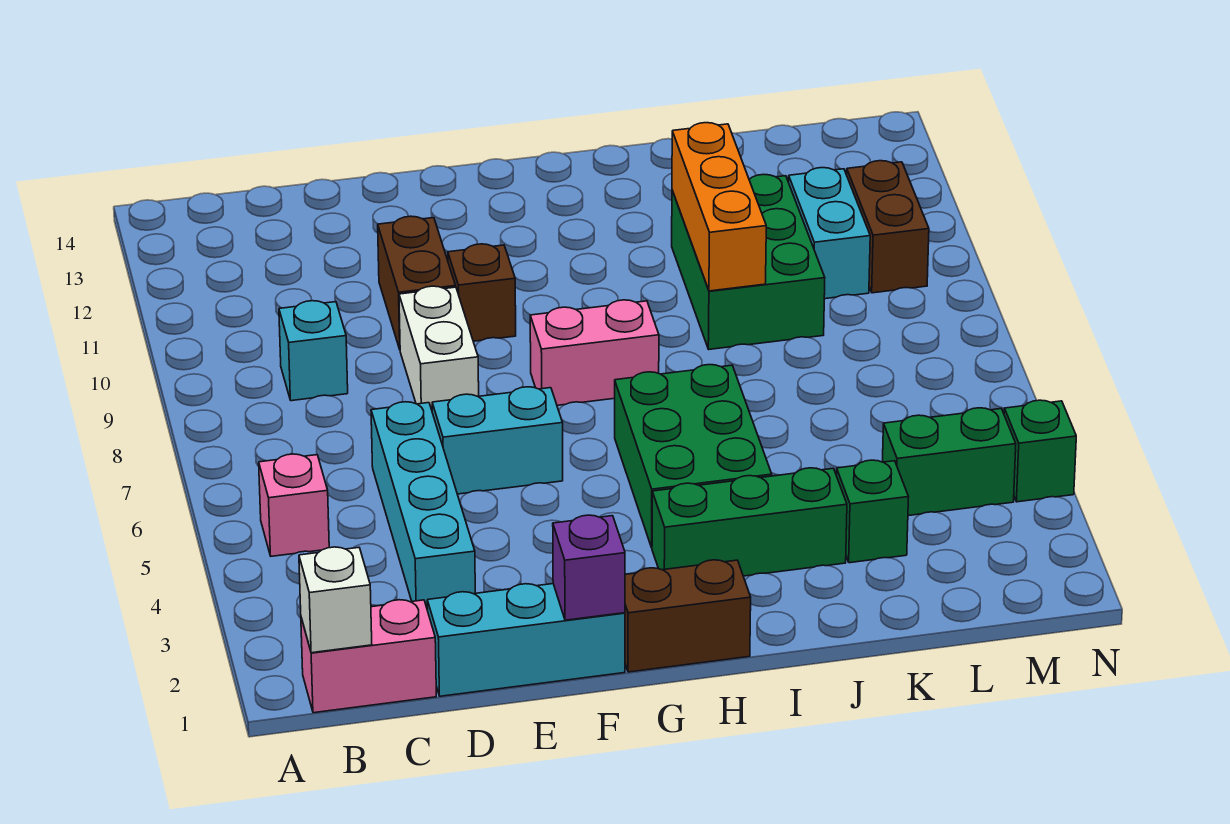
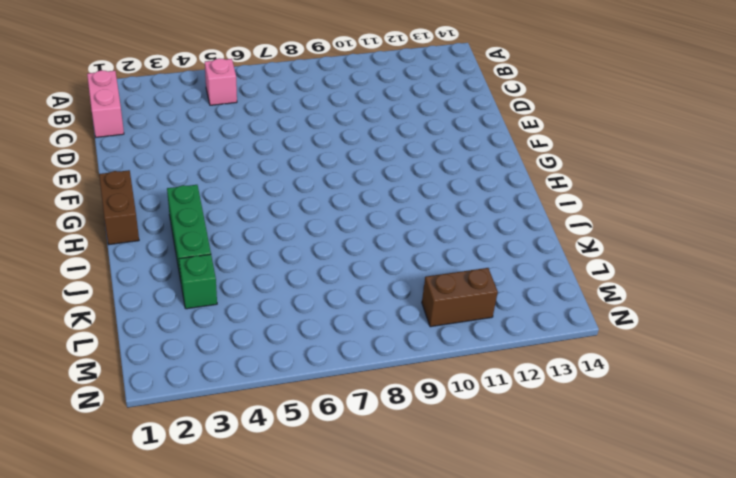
none -> cyan brick C9 level 1
none -> cyan brick D1:F1 level 1
none -> cyan brick D3:D6 level 1

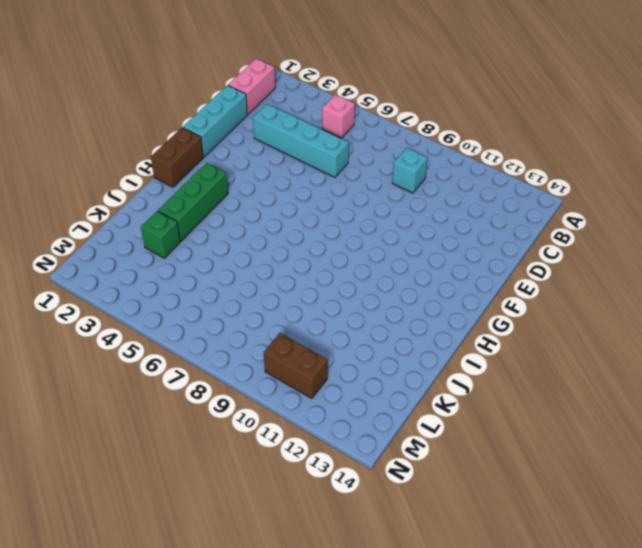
none -> cyan brick E6:F6 level 1
none -> white brick E8:E9 level 1
none -> brown brick E10:E11 level 1

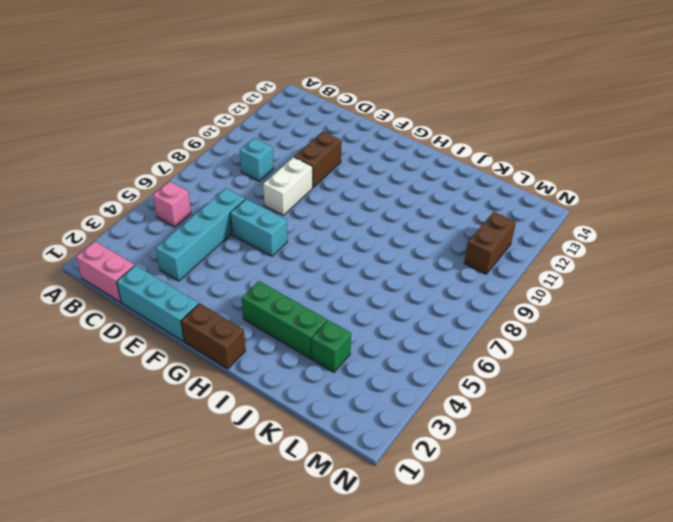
none -> brown brick F10 level 1
none -> pink brick G8:H8 level 1
none -> green brick H4:I6 level 1

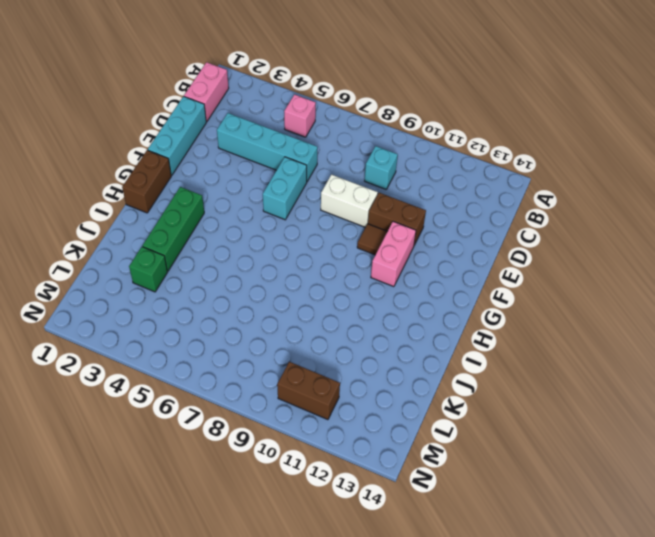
brown tile F10 level 1 -> brown brick F10 level 1
pink brick F11:G11 level 1 -> pink brick G8:H8 level 1
none -> green brick H4:I6 level 1
none -> green brick J9:K11 level 1
none -> green brick L4:M4 level 1

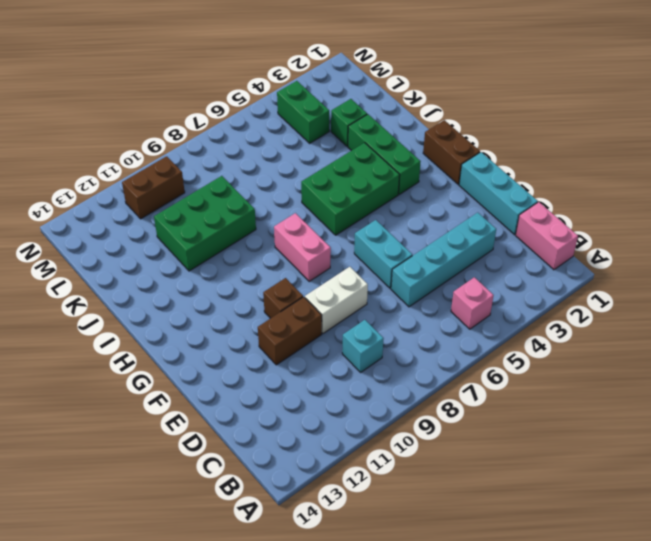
none -> cyan brick L10:L11 level 1
none -> green brick N4 level 1
none -> white brick B1 level 2

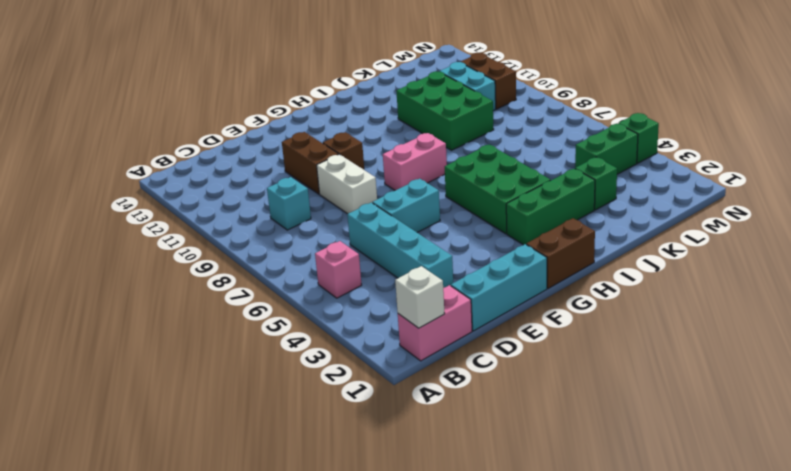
none -> purple brick F1 level 2
none -> orange brick J9:J11 level 2

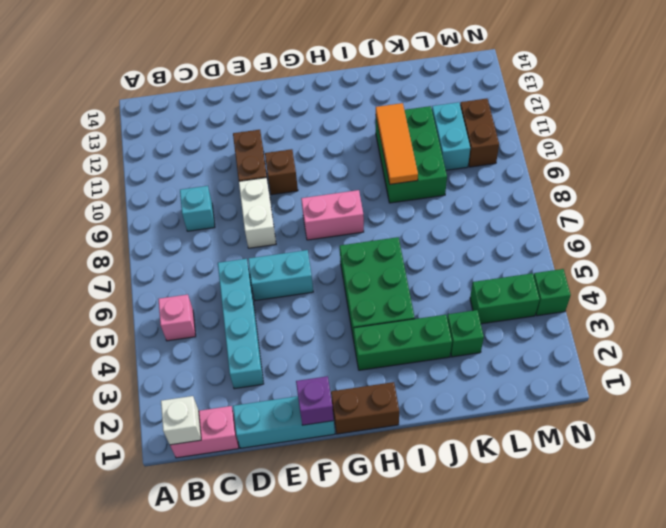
orange tile J9:J11 level 2 -> orange brick J9:J11 level 2

